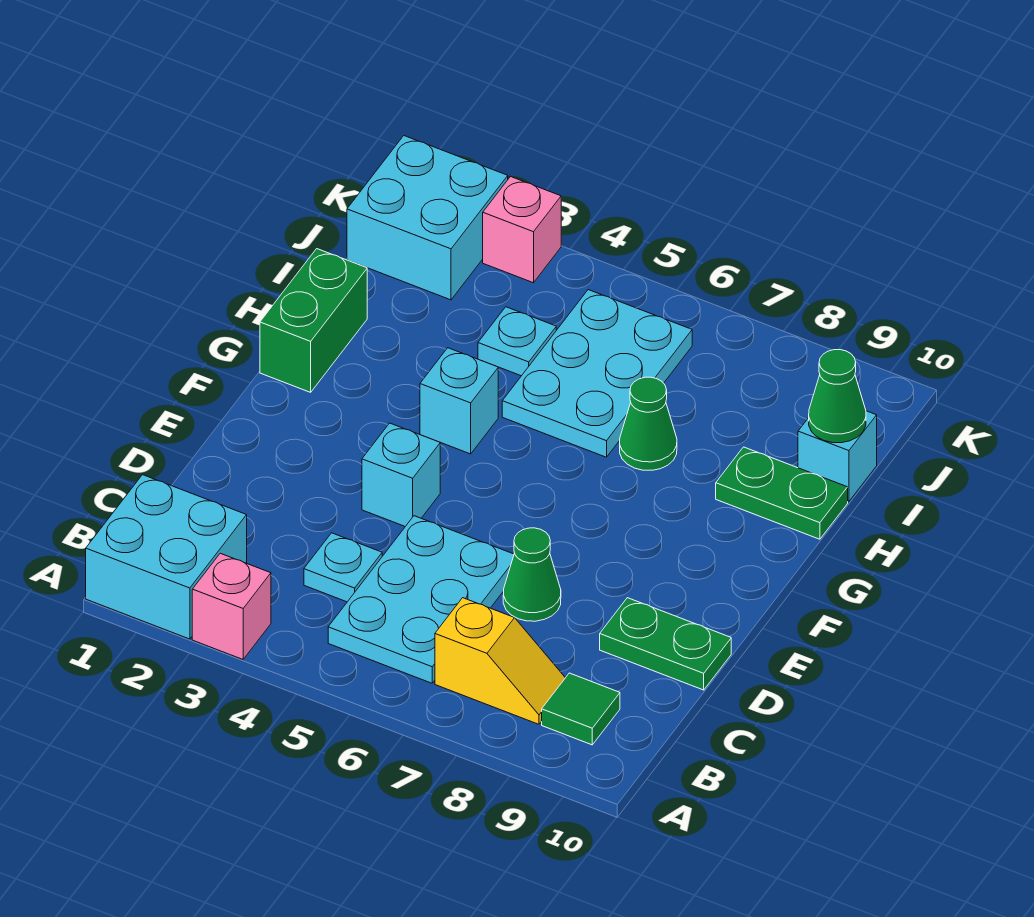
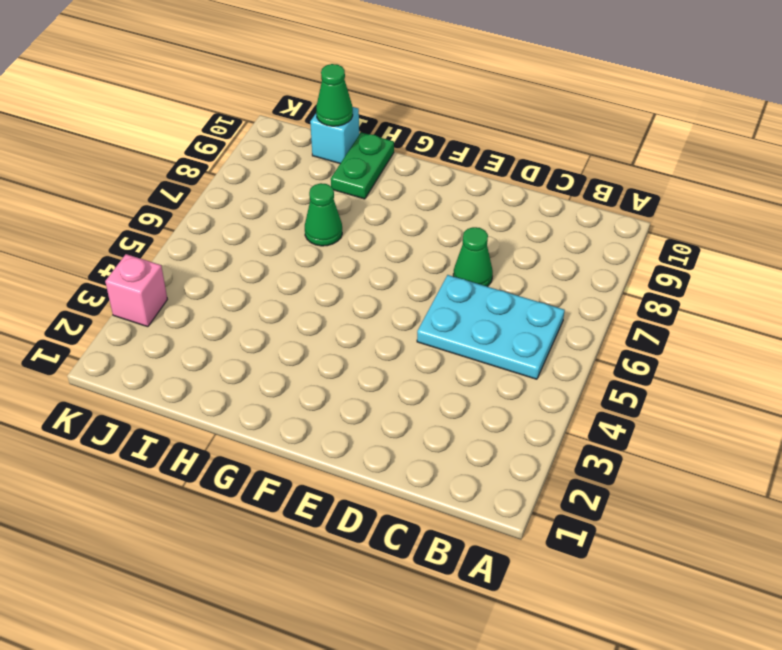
none -> cyan brick A1:B2 level 1
none -> pink brick A3 level 1
none -> yellow slope B7:B8 level 1 top 7

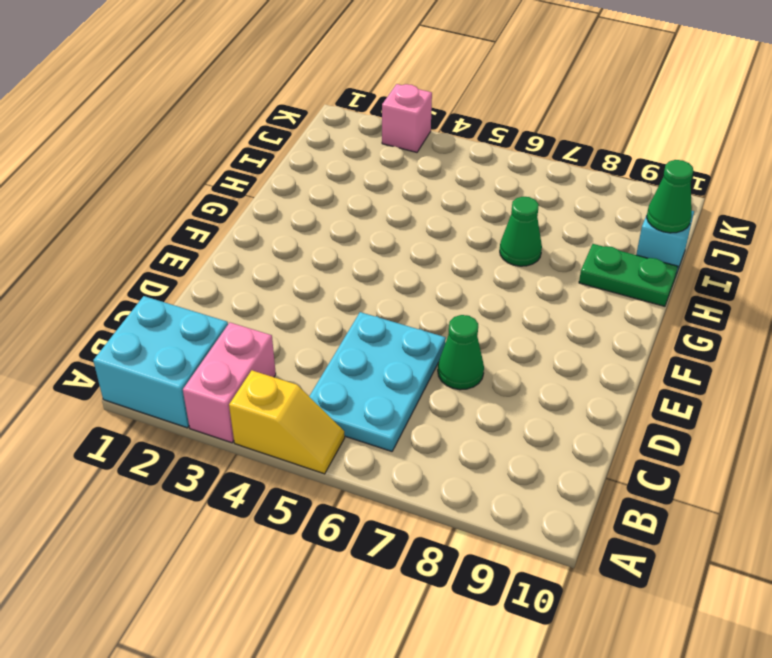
pink brick A3:B3 level 1 -> pink brick A3 level 1
yellow slope A4:A5 level 1 top 4 -> yellow slope B7:B8 level 1 top 7
none -> green tile B9 level 1
none -> cyan plate C4 level 1
none -> green plate D9:D10 level 1

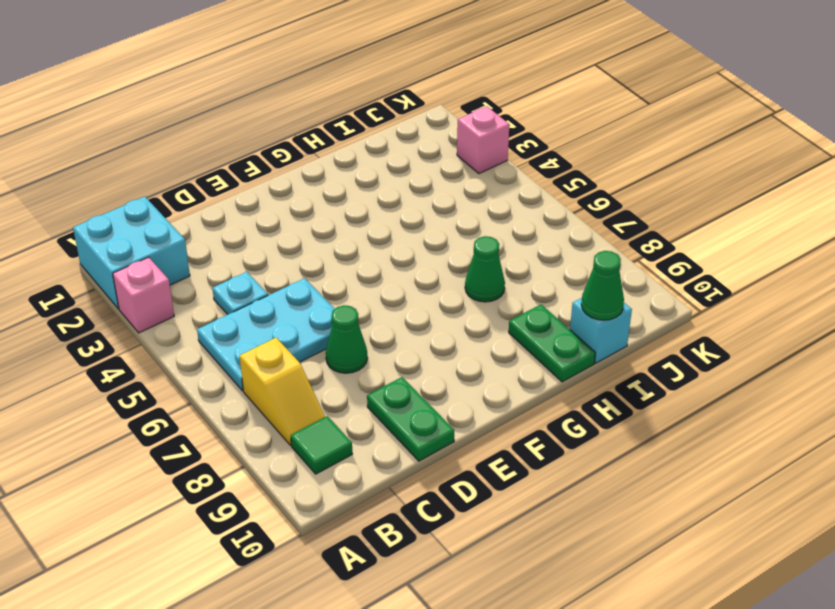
none -> cyan brick E4 level 1
none -> green brick G1:H1 level 1
none -> cyan brick G4 level 1

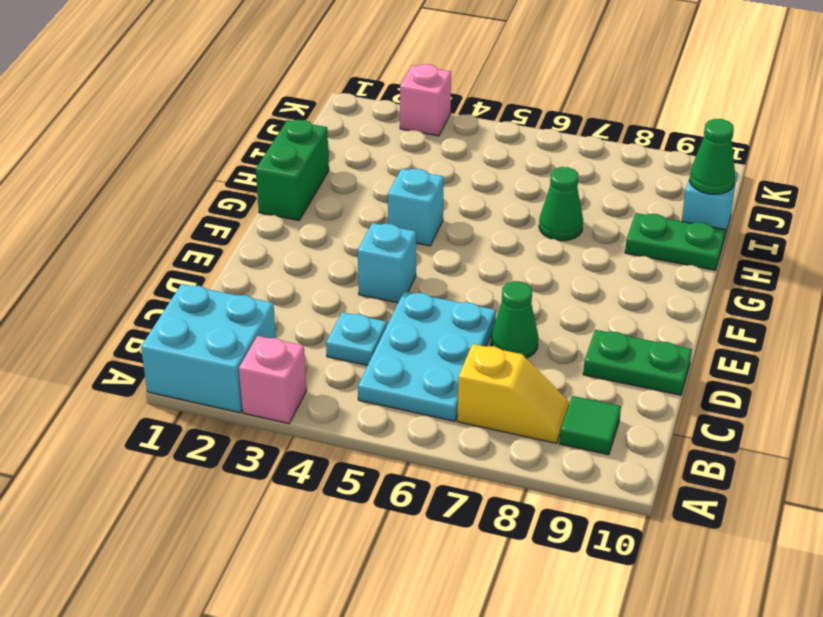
none -> cyan plate H5:J6 level 1
none -> cyan plate I4 level 1
none -> cyan brick J1:K2 level 1

